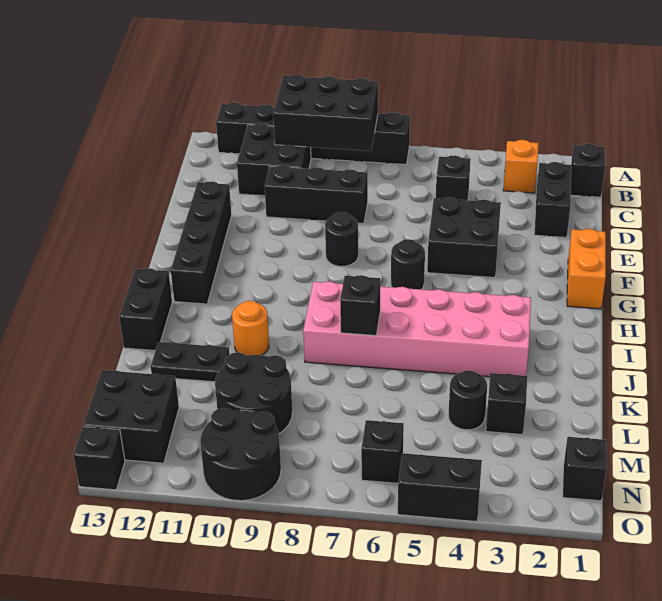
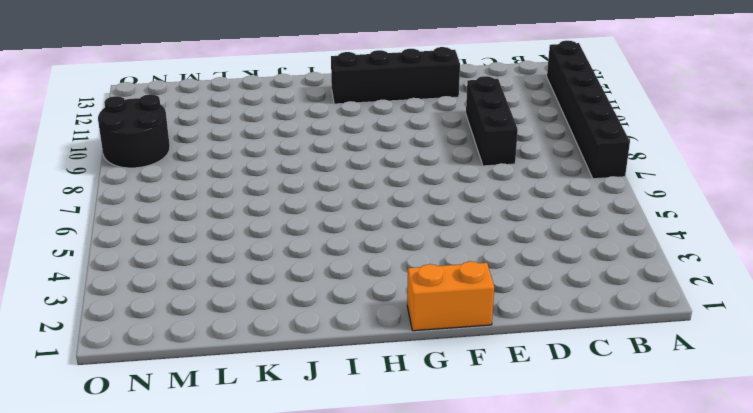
none -> black brick B1 level 1
none -> orange brick B3 level 1
none -> black brick B10:C11 level 1

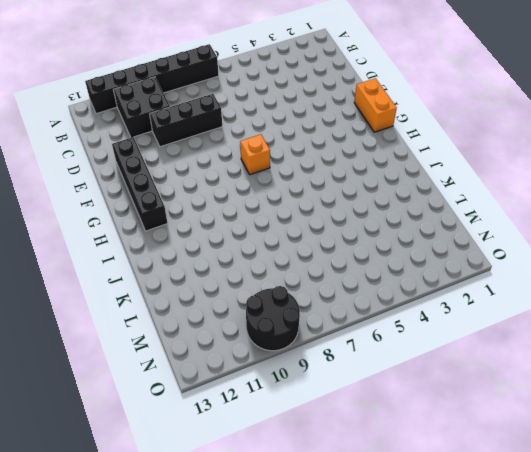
orange brick G7 level 1 -> orange brick B3 level 1
none -> black brick B1 level 1
none -> black brick C2:D2 level 1
none -> black brick C5 level 1

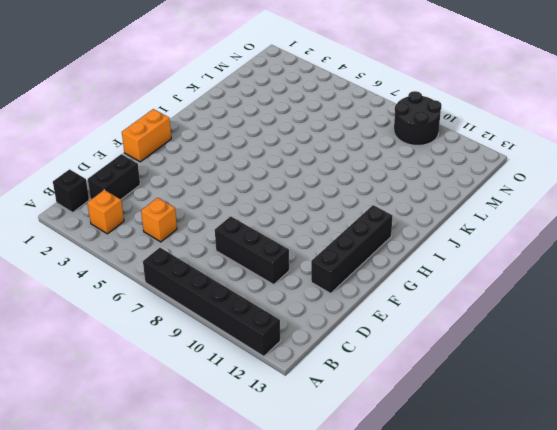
orange brick C5 level 1 -> black brick C5 level 1
none -> black brick B10:C11 level 1
none -> black brick E4:F5 level 1
none -> black round brick F8 level 1

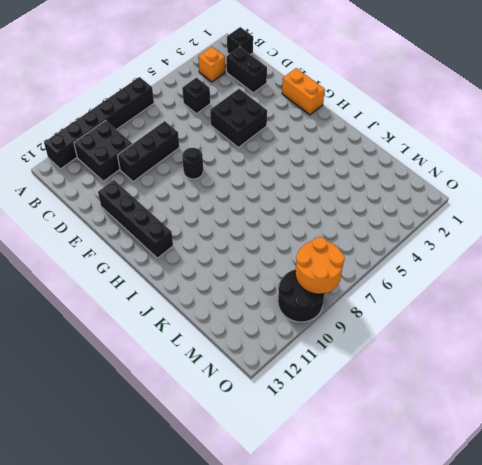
orange round brick N8:O9 level 2 -> none
none -> black round brick G6 level 1
none -> pink brick I3:J8 level 1
none -> black brick I13:J13 level 1

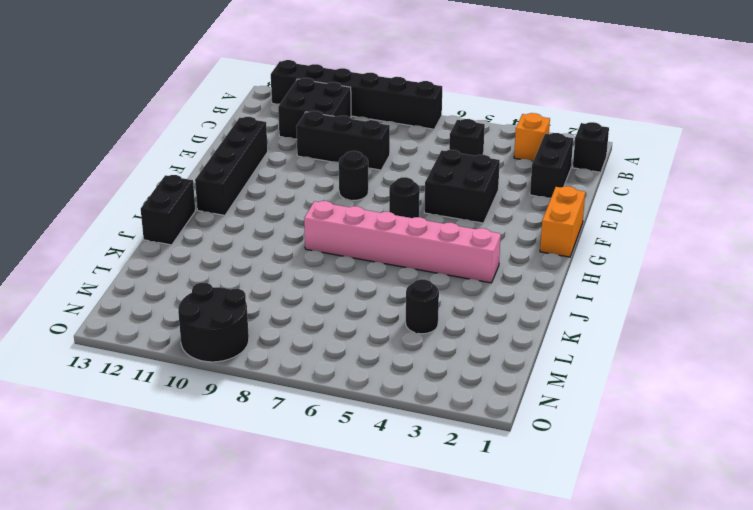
pink brick I3:I8 level 1 -> pink brick I3:J8 level 1
none -> orange round brick J10 level 1
none -> black plate K11:K12 level 1
none -> black brick L3 level 1

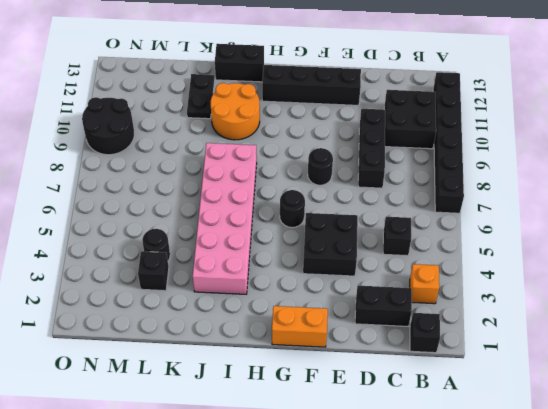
orange round brick I10:J11 level 1 -> orange round brick J10 level 1
none -> black round brick L9:M10 level 1
none -> black brick M12:N13 level 1
none -> black brick N1 level 1

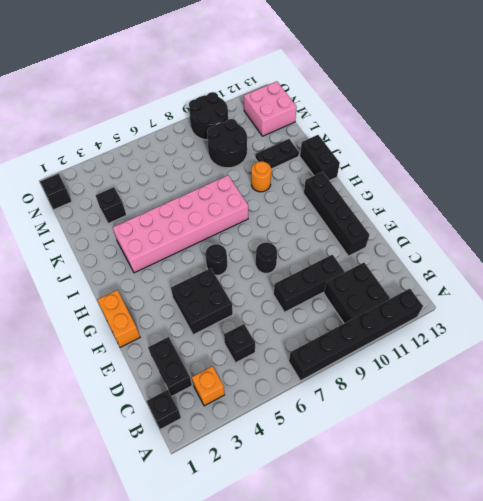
pink brick M12:N13 level 1 -> black brick M12:N13 level 1
none -> black round brick L4 level 1
none -> black brick N6 level 1
none -> black brick O4:O5 level 1

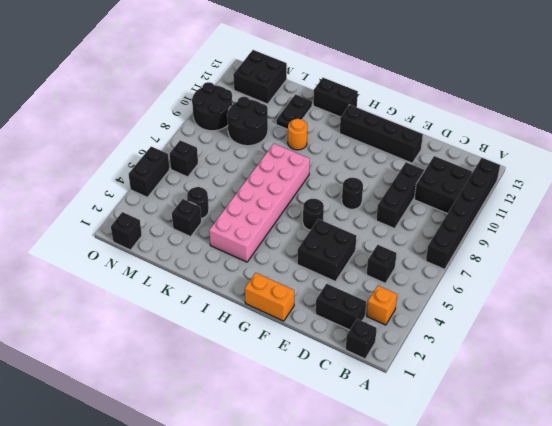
none -> black brick O13 level 1
none -> black brick A8:B10 level 2
none -> black brick J7 level 2

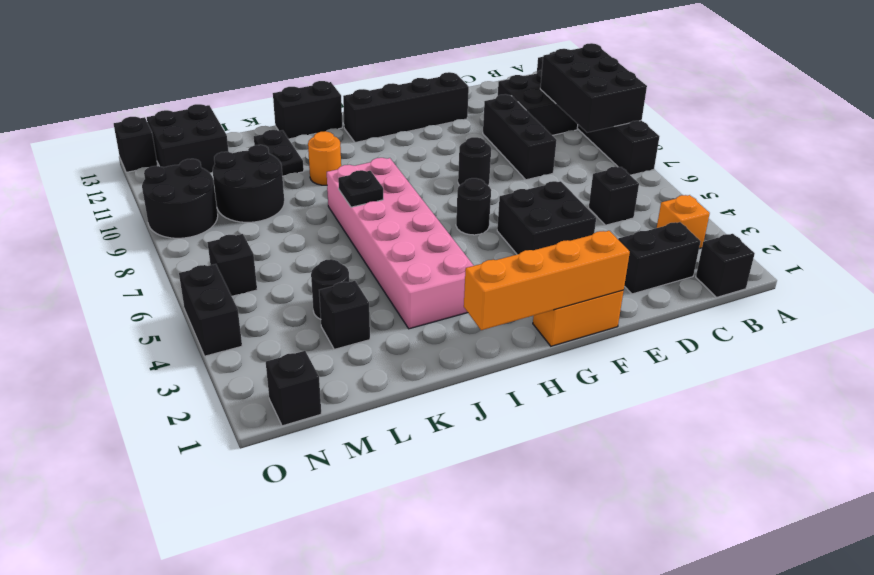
orange brick F1:I1 level 2 -> none
black plate J7 level 2 -> black brick J7 level 2

